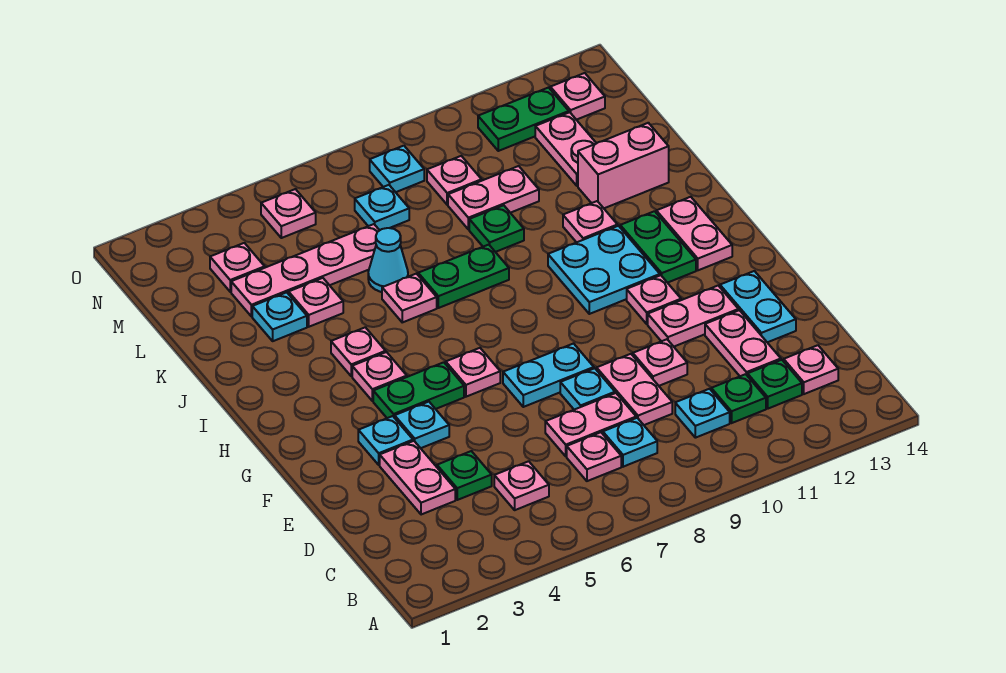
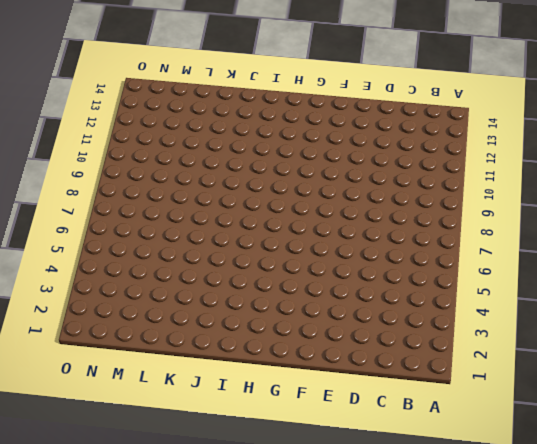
none -> pink plate C5 level 1
none -> pink plate C7 level 1
none -> cyan plate C8 level 1
none -> cyan plate C10 level 1

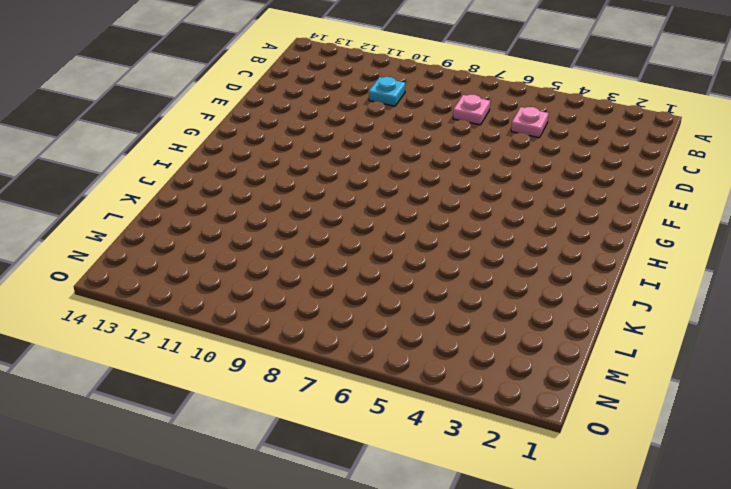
none -> cyan plate C8 level 1
none -> green plate C11 level 1
none -> green plate C12 level 1
none -> pink plate C13 level 1

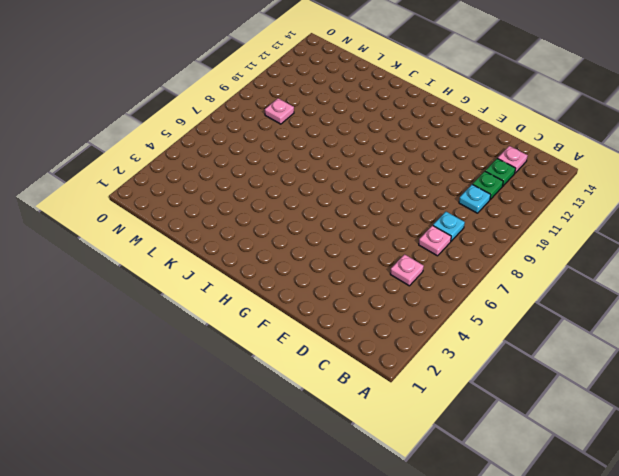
none -> pink plate D3:E3 level 1
none -> green plate D4 level 1
none -> pink plate D7:D8 level 1
none -> pink plate D9:E9 level 1

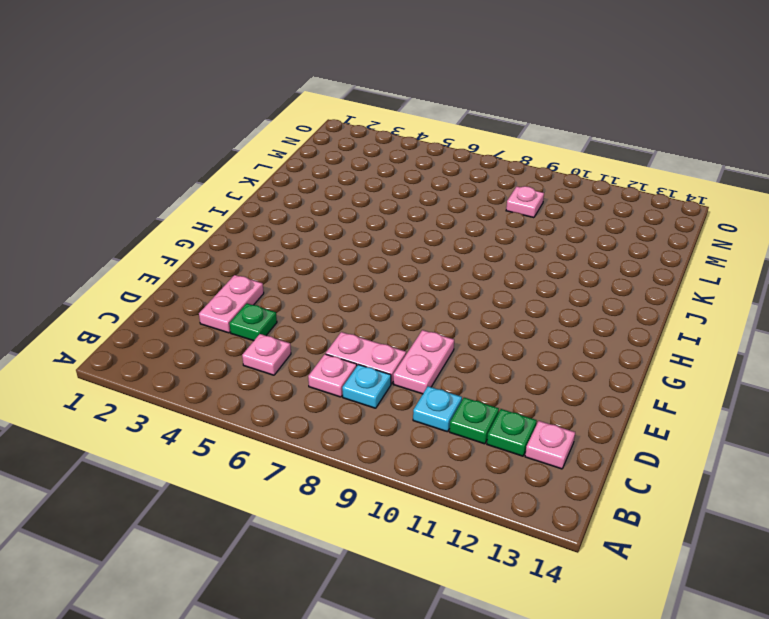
none -> pink plate D12:E12 level 1
none -> cyan plate E8 level 1
none -> pink plate E10 level 1
none -> cyan plate E13:F13 level 1

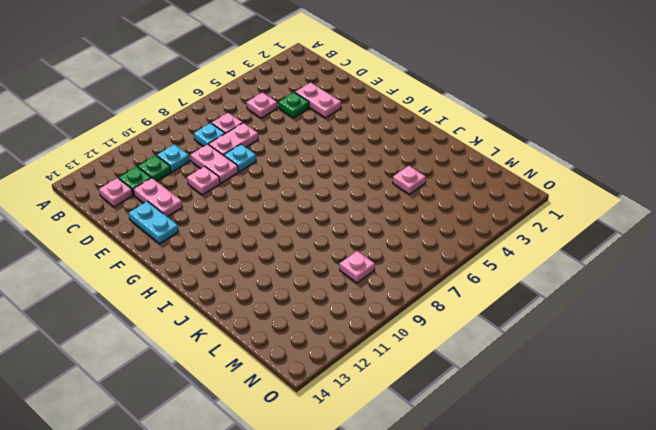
none -> cyan plate F3 level 1
none -> cyan plate F4 level 1
none -> cyan plate F7:F8 level 1
none -> pink plate F11:F12 level 1

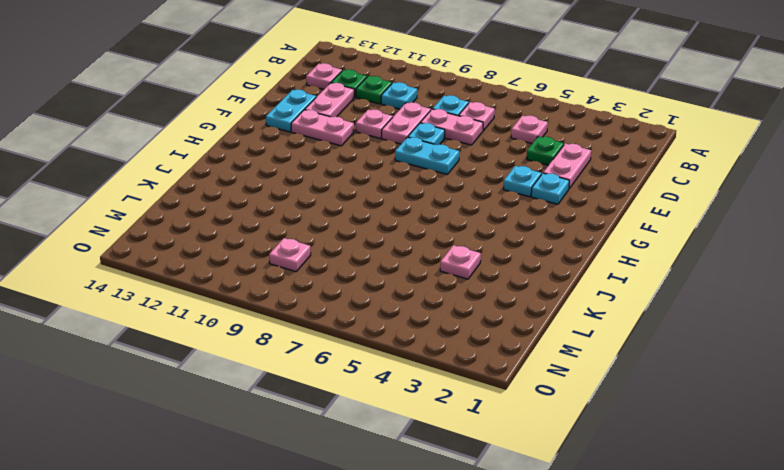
none -> green plate G4:G5 level 1
none -> pink plate G6 level 1
none -> pink plate G11 level 1
none -> pink plate H4 level 1

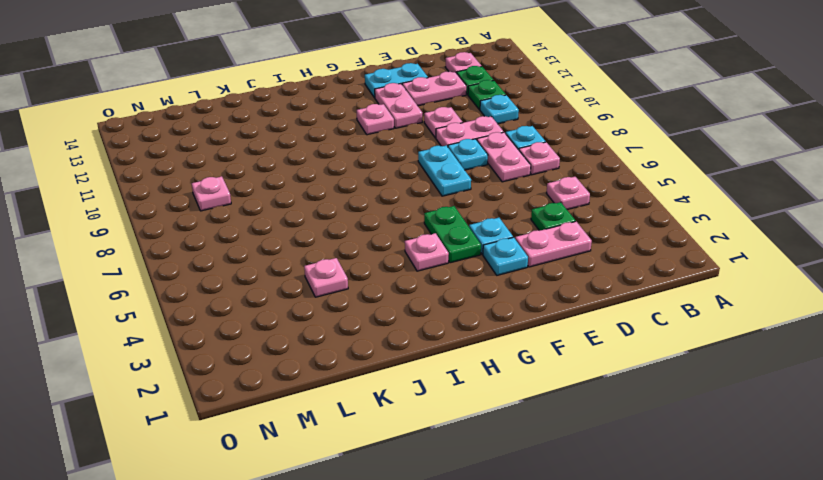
none -> pink plate G6 level 1
none -> cyan plate H10:I11 level 1
none -> green plate H12:I12 level 1
none -> pink plate H13:I13 level 1

